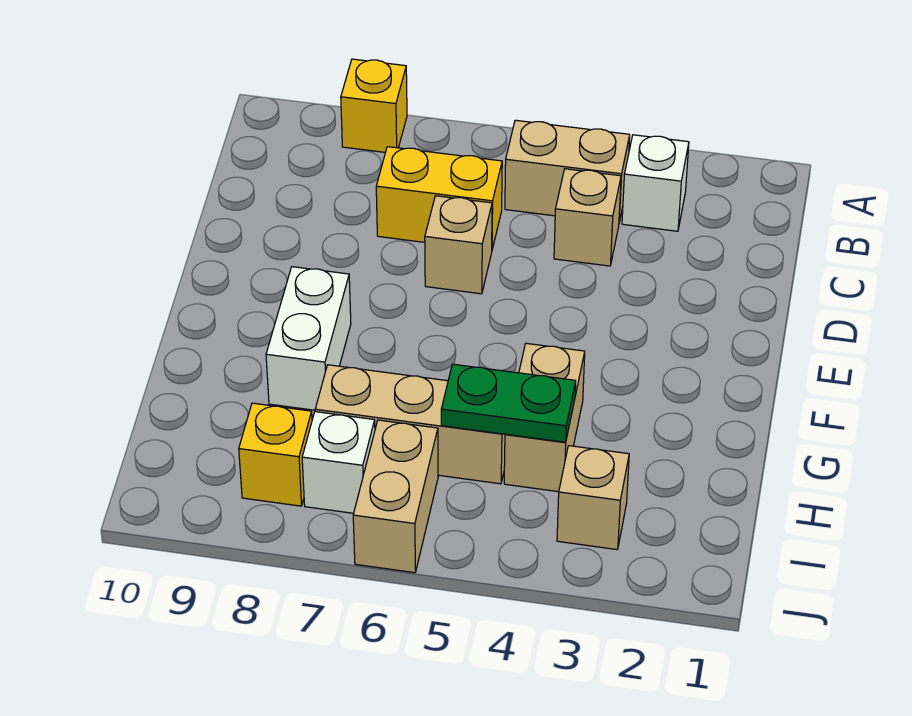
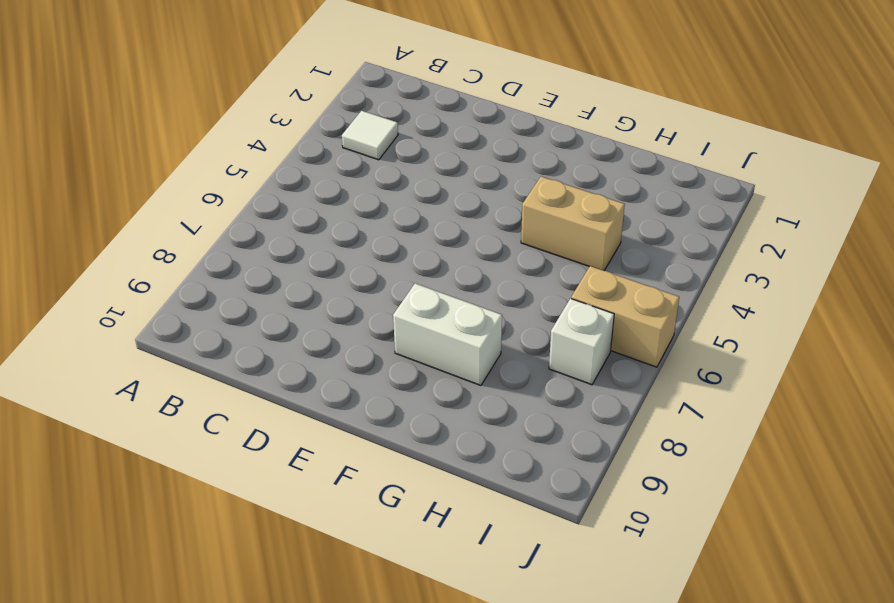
white tile B3 level 1 -> white brick B3 level 1
none -> yellow brick A8 level 1
none -> tan brick B4:B5 level 1
none -> tan brick C4 level 1

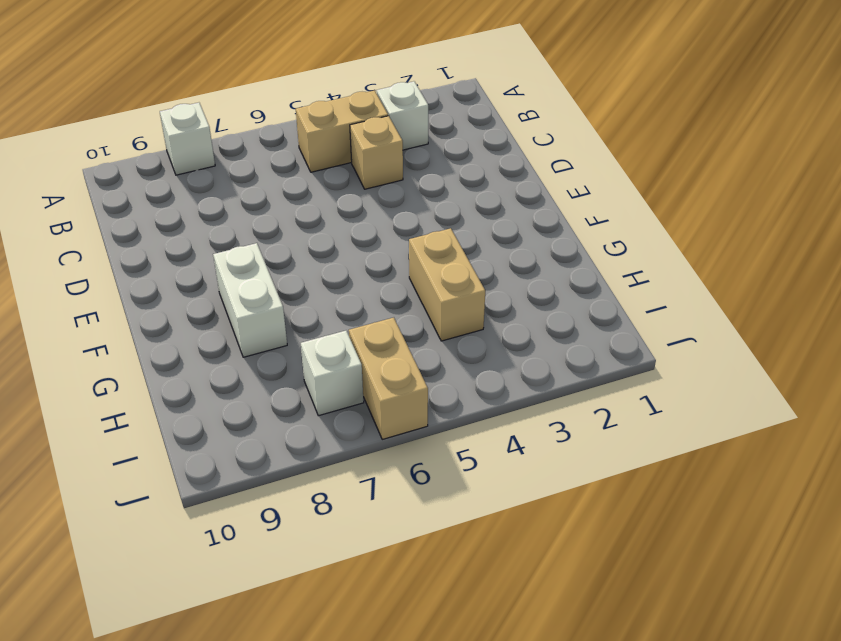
white brick A8 level 1 -> yellow brick A8 level 1
none -> yellow brick C6:C7 level 1
none -> tan brick D6 level 1
none -> tan brick H5:H7 level 1

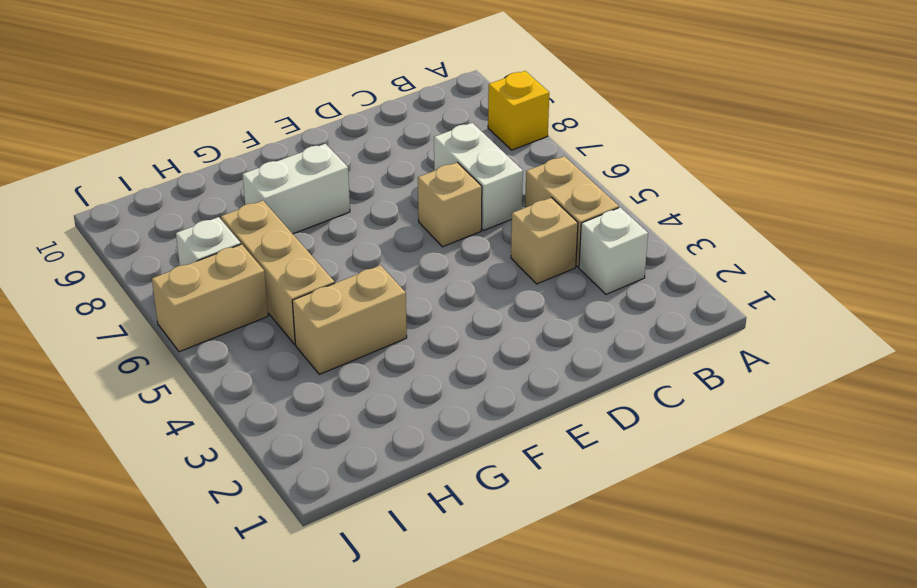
white brick C6:C7 level 1 -> yellow brick C6:C7 level 1
none -> tan brick I3 level 1
none -> yellow brick I8 level 1
none -> green plate H4:H5 level 2

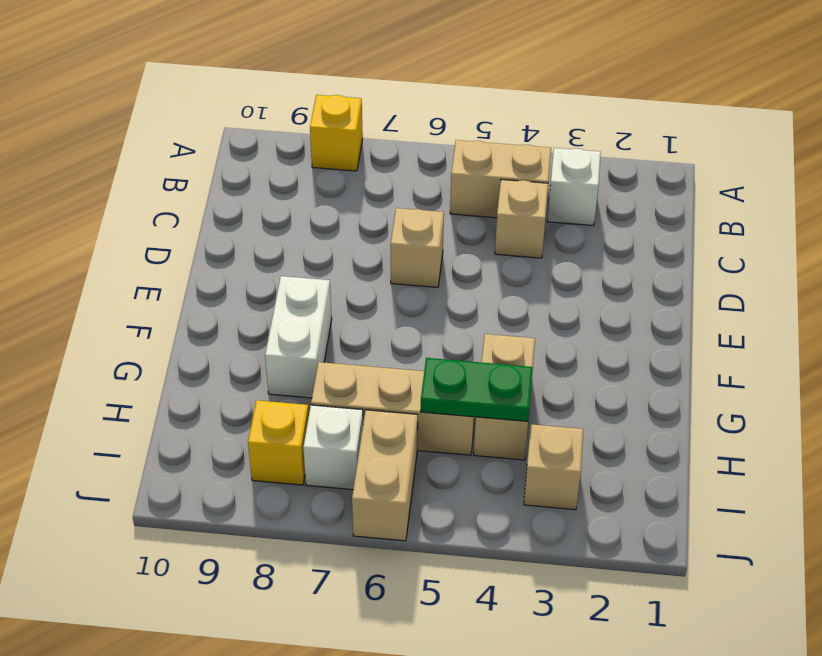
none -> yellow brick C6:C7 level 1

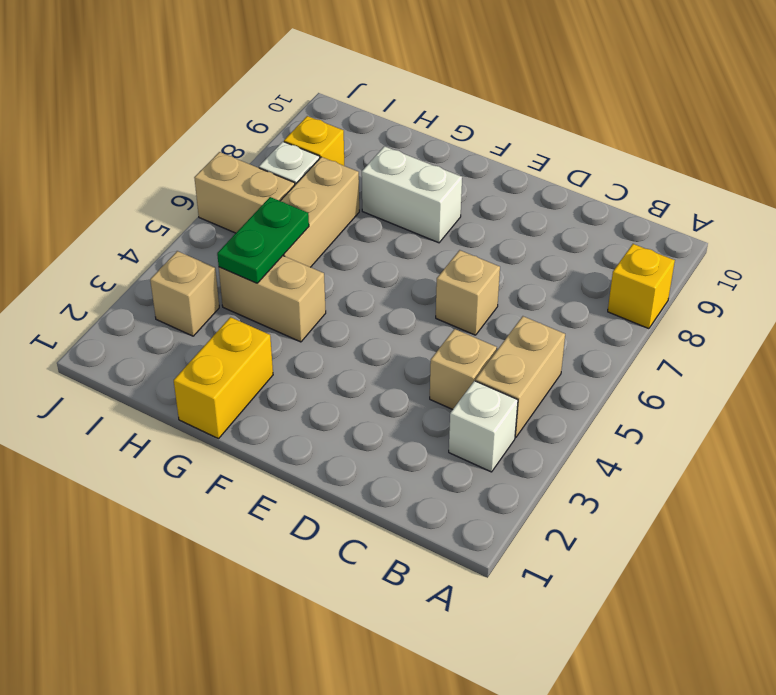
yellow brick G1:G2 level 1 -> yellow brick C6:C7 level 1

